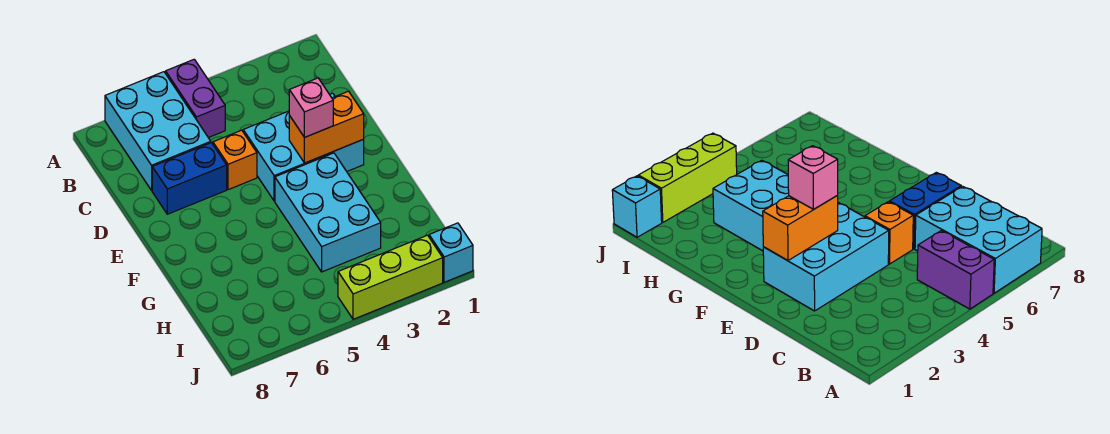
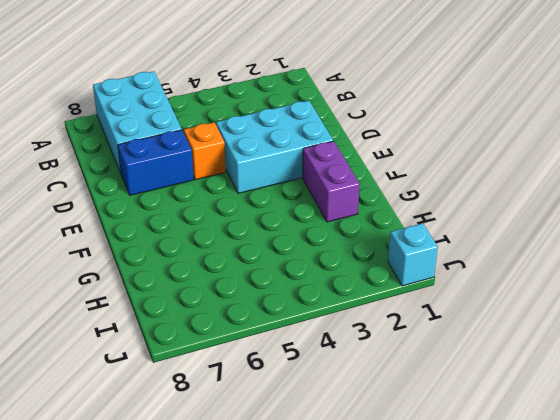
purple brick F2:G2 level 1 -> purple brick A5:B5 level 1
none -> cyan brick F3:H4 level 1
none -> lime brick J2:J4 level 1

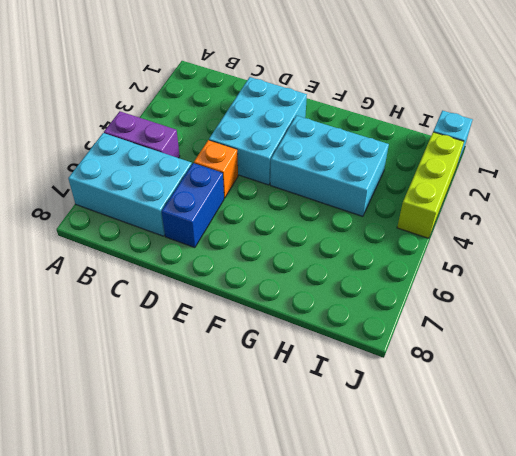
none -> orange brick E2:E3 level 2
none -> pink brick E3 level 3

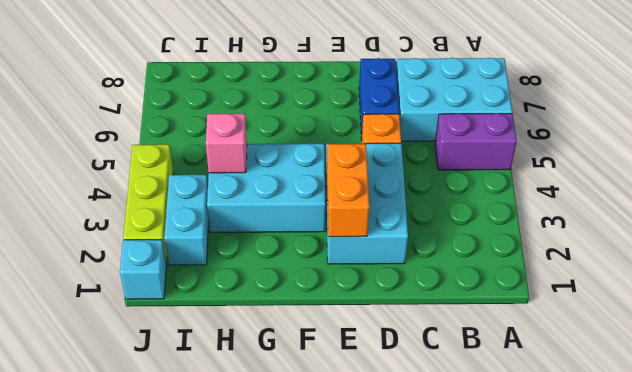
pink brick H4 level 2 -> pink brick E3 level 3
cyan brick I2:I3 level 1 -> none

